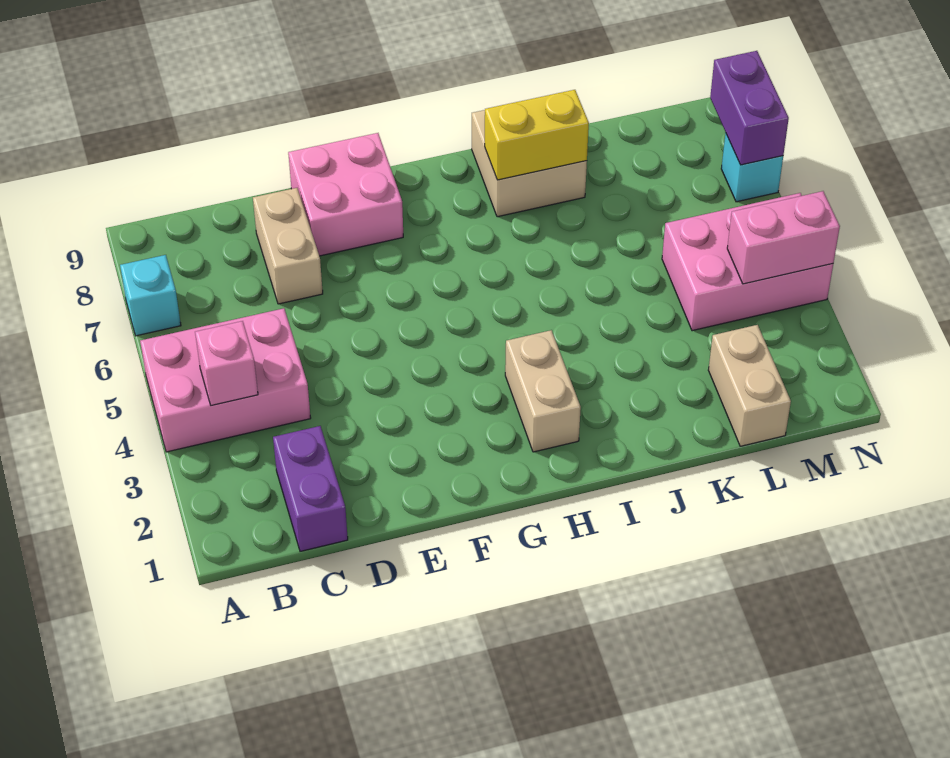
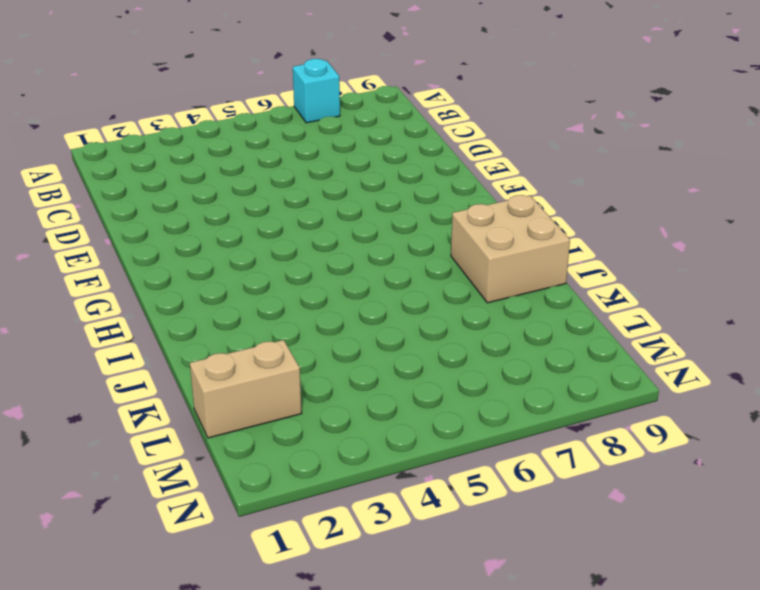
none -> pink brick A4:C5 level 1
none -> purple brick C1:C2 level 1
none -> tan brick D7:D8 level 1

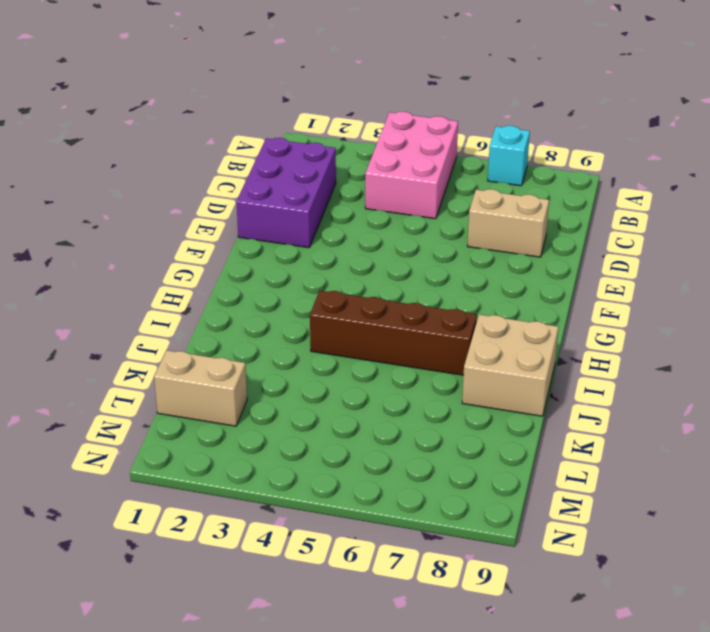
purple brick C1:E2 level 1 -> purple brick C1:C2 level 1
brown brick I4:I7 level 1 -> none
none -> pink brick E8:F9 level 1
none -> tan brick H2:H3 level 1
none -> pink brick L4:N5 level 1

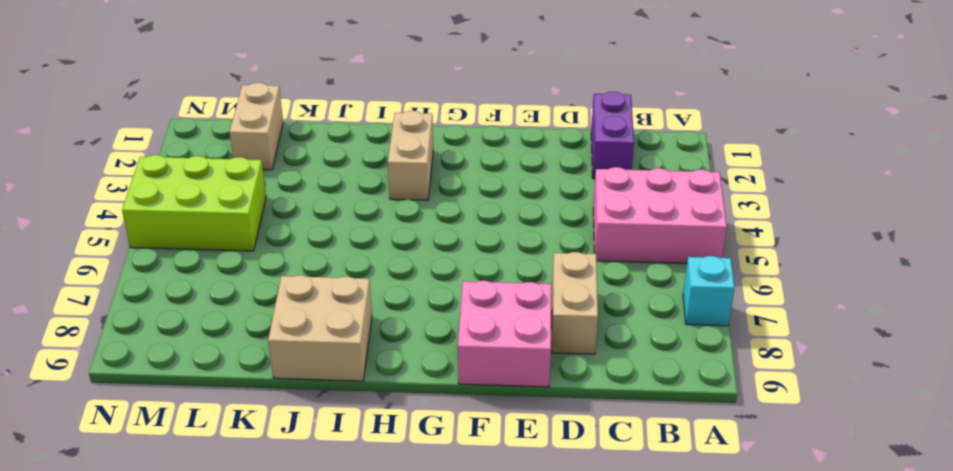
lime brick L4:N5 level 1 -> pink brick L4:N5 level 1
none -> cyan brick N7 level 1
none -> pink brick B4 level 2
none -> yellow brick I8:J8 level 2

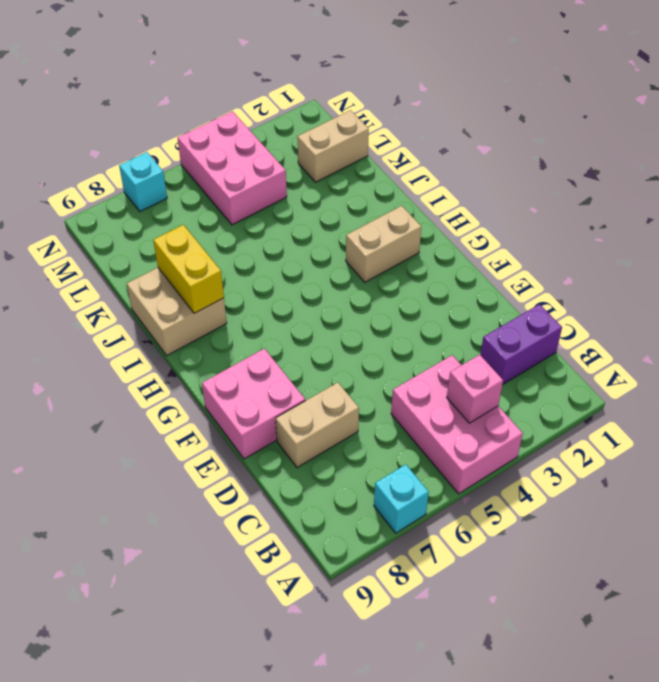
none -> pink brick M4:N4 level 2
none -> purple brick N7:N8 level 2

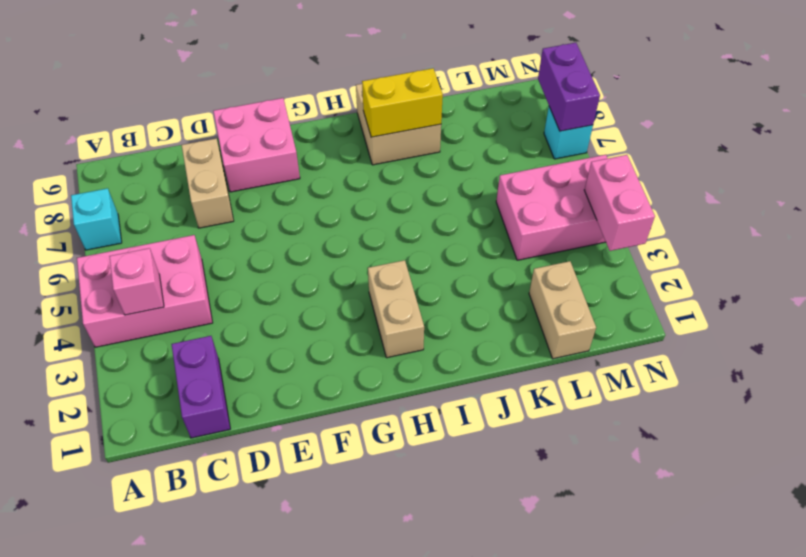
pink brick N3:N4 level 2 -> pink brick M4:N4 level 2

